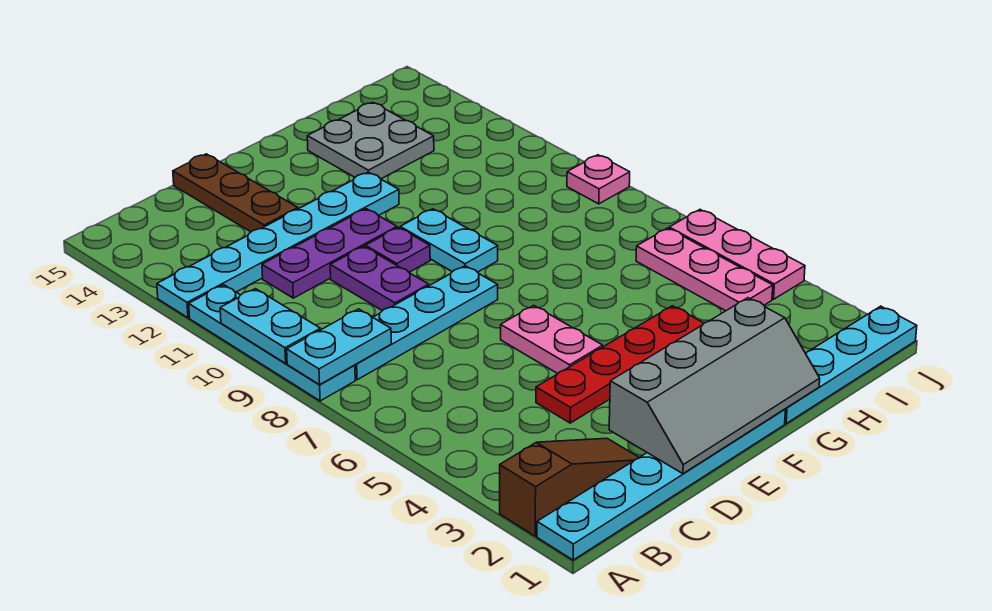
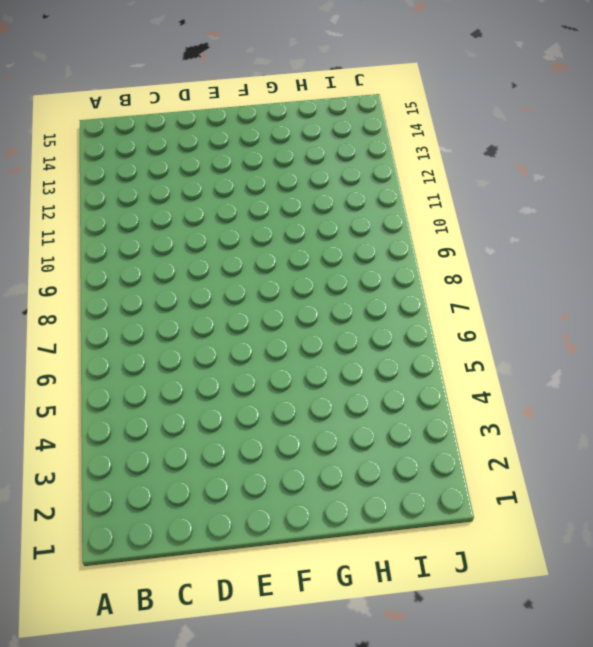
none -> cyan plate A1:F1 level 1
none -> brown slope A2:C2 level 1 top A
none -> cyan plate A8:A11 level 1

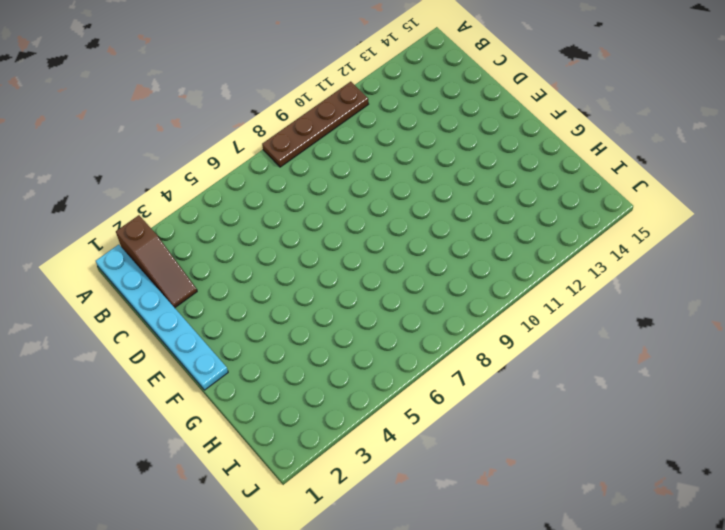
brown plate A8:A11 level 1 -> cyan plate A8:A11 level 1
none -> cyan plate A12:F12 level 1
none -> cyan plate B8:E8 level 1
none -> purple plate C11:E11 level 1

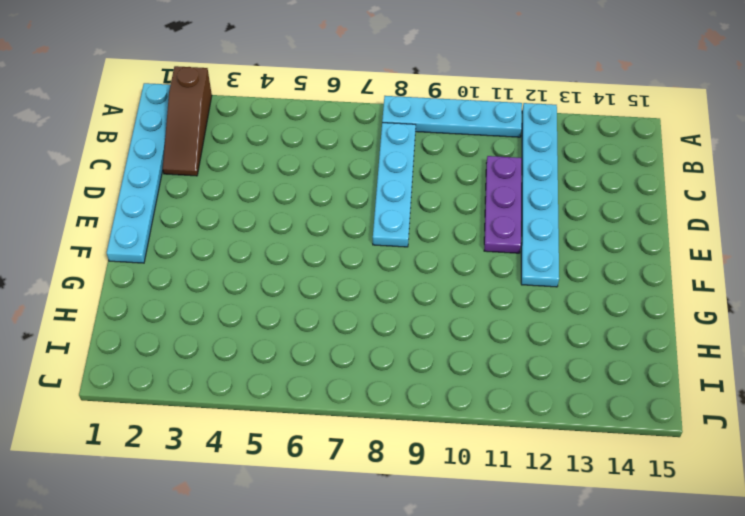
none -> red plate D4:G4 level 1
none -> purple plate D9:D10 level 1
none -> brown plate D13:D15 level 1

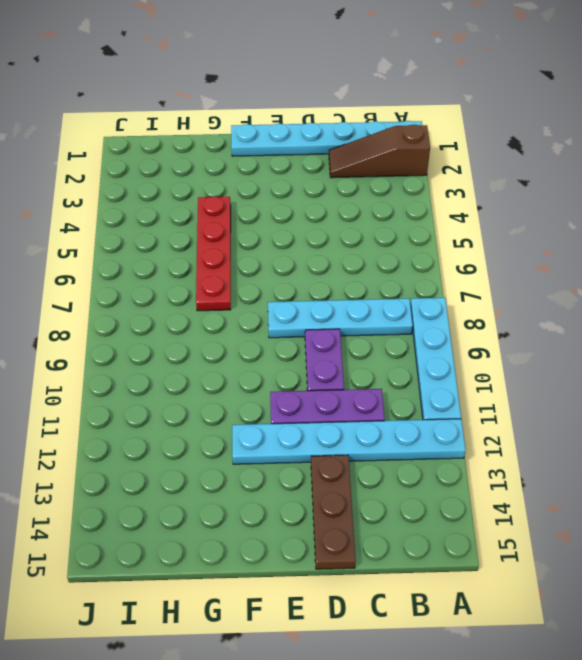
red plate G4:G7 level 1 -> red plate D4:G4 level 1
none -> pink plate E5:E6 level 1
none -> purple plate E10 level 1
none -> cyan plate F9:F10 level 1

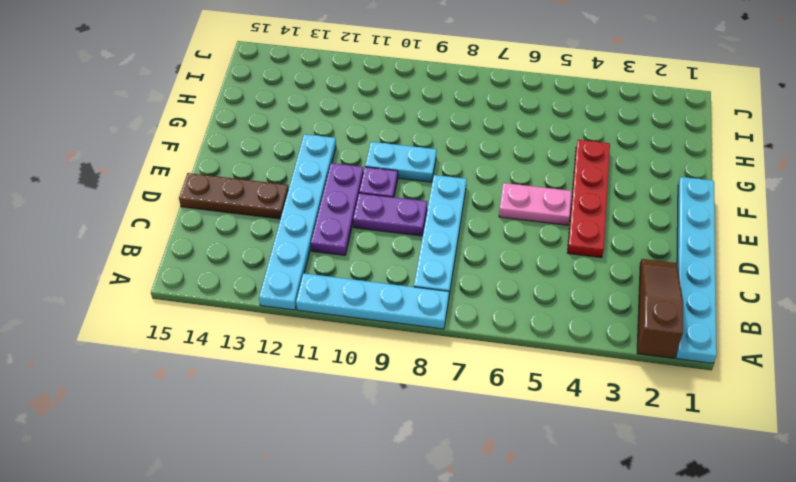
none -> cyan plate G1:J1 level 1
none -> grey plate G13:H14 level 1
none -> pink plate I4:I6 level 1

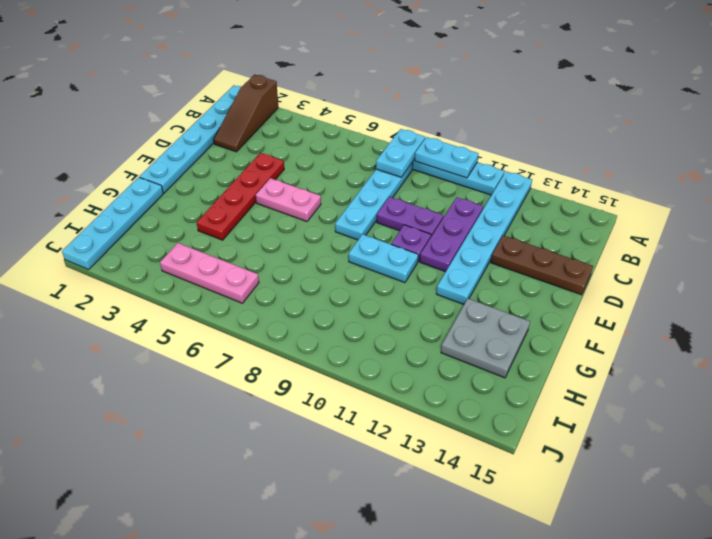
none -> pink plate J4:J6 level 1
none -> pink plate J9 level 1
none -> grey slope D1:G2 level 2 top 2

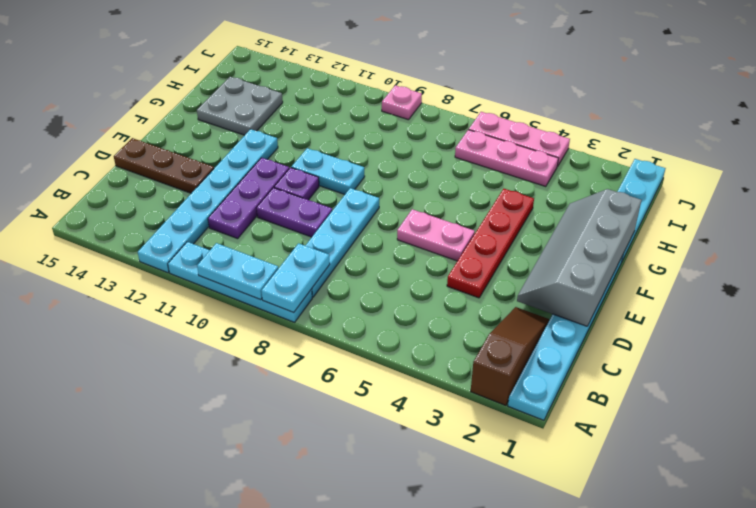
grey slope D1:G2 level 2 top 1 -> grey slope D1:G2 level 2 top 2

